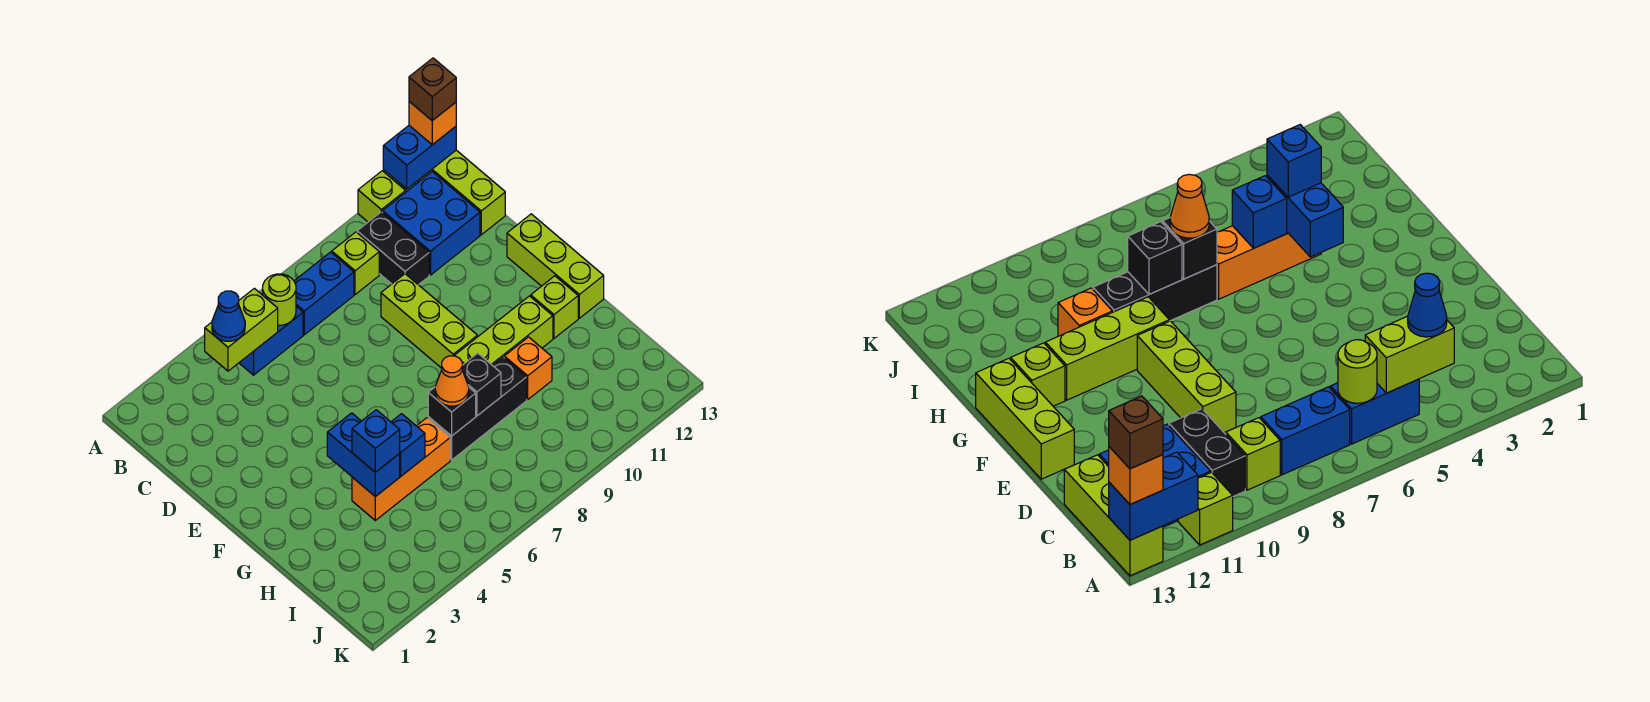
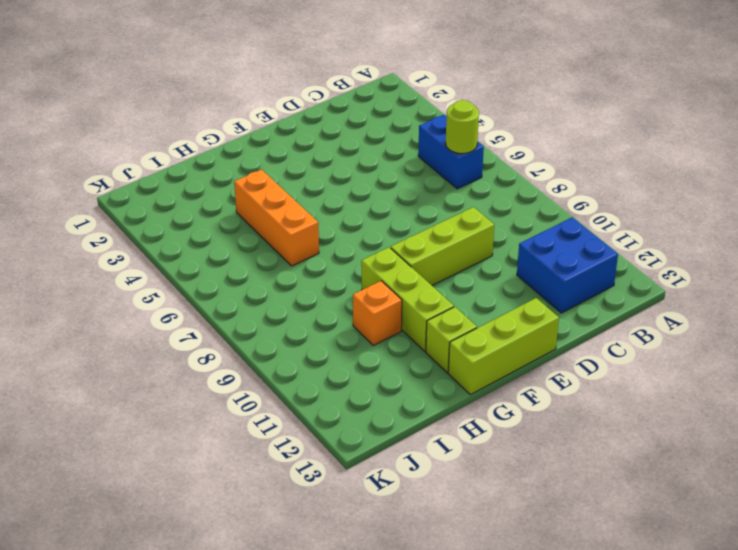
none -> lime brick A11 level 1
none -> lime brick A13:C13 level 1
none -> blue brick B7:B8 level 1

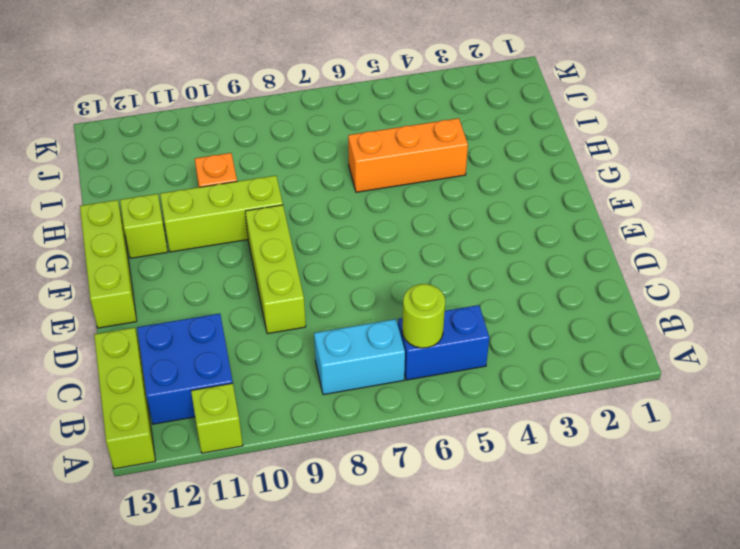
cyan brick B7:B8 level 1 -> blue brick B7:B8 level 1
none -> lime brick B9 level 1
none -> black brick B10:C10 level 1
none -> black brick H7:H9 level 1

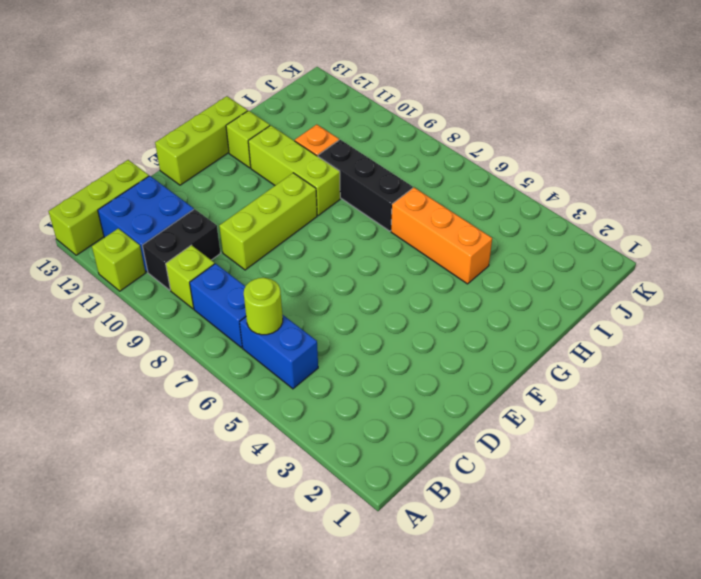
none -> blue brick A12:A13 level 2
none -> lime brick B4:B5 level 2
none -> blue brick G4:H4 level 2

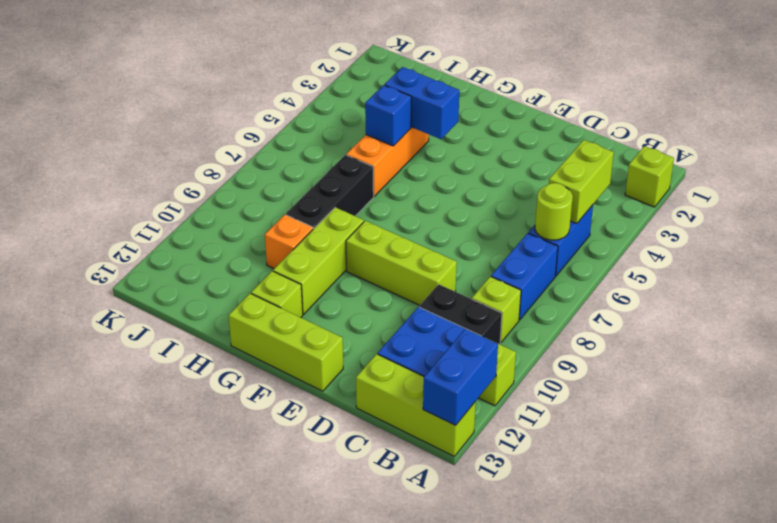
lime brick A2 level 1 -> none
none -> black brick H7 level 2
none -> black brick H8 level 2
none -> orange brick A13 level 3

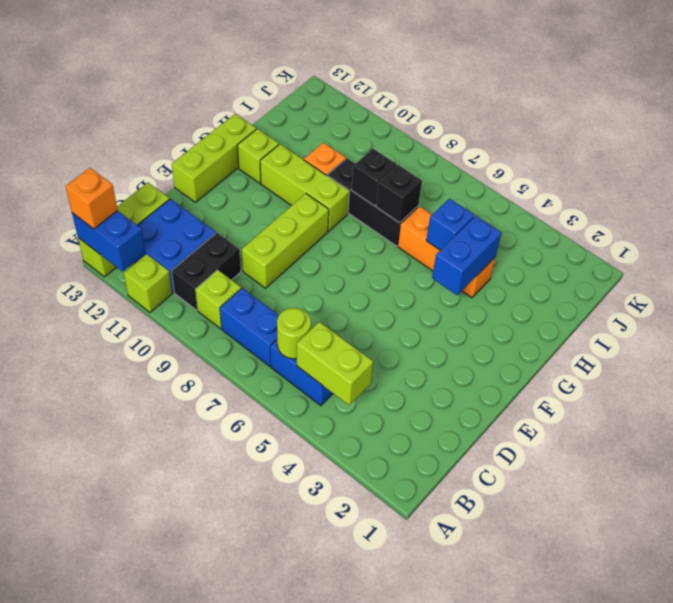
none -> blue cone B4 level 3
none -> blue brick H4 level 3
none -> orange cone H7 level 3

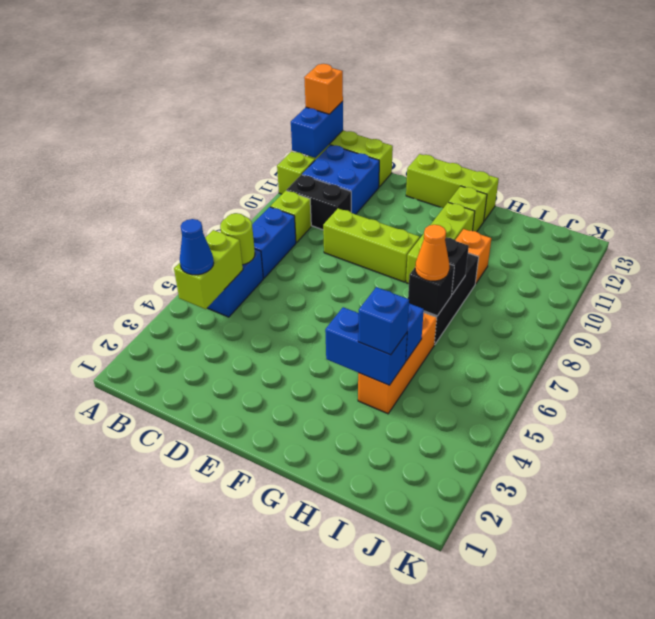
none -> brown brick A13 level 4

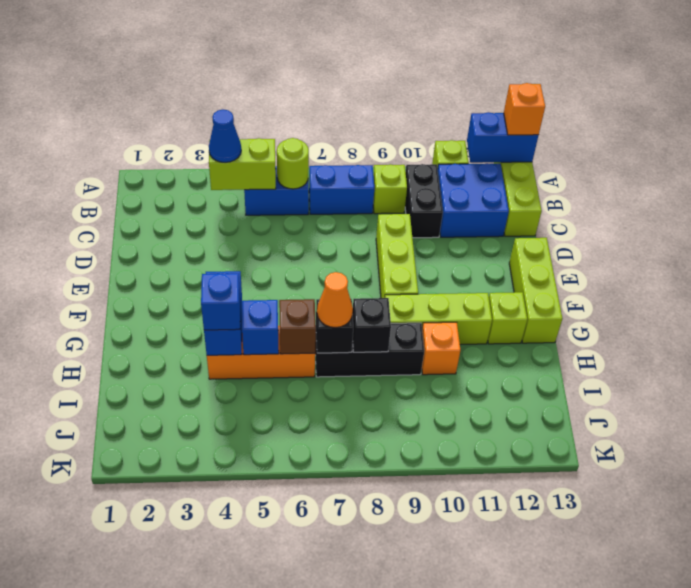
brown brick H6 level 2 -> brown brick A13 level 4

